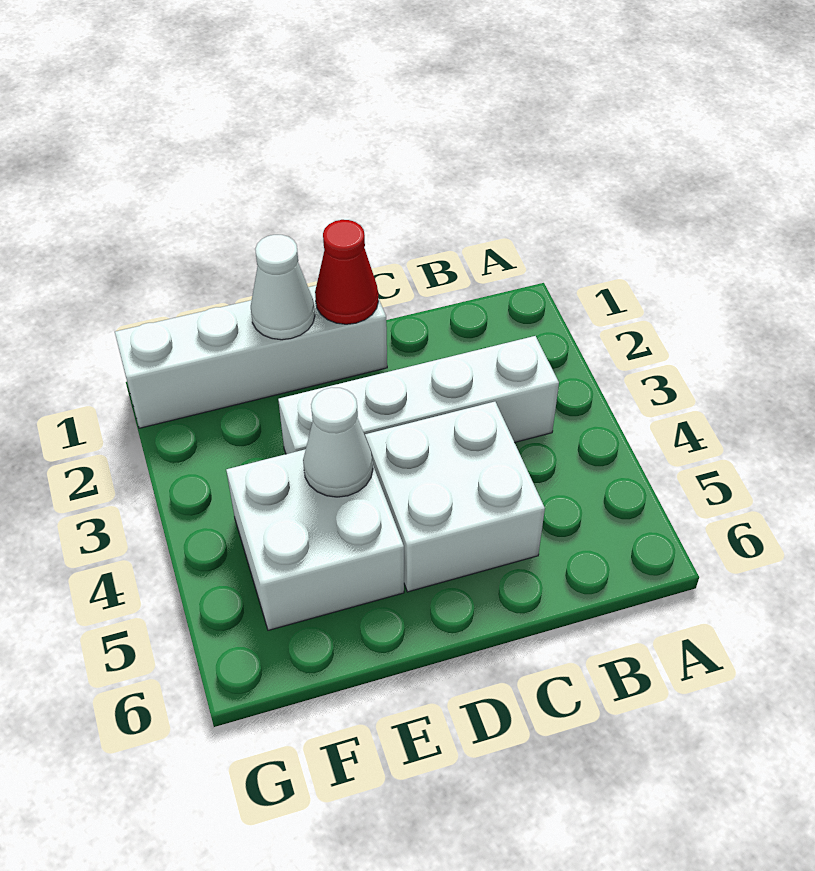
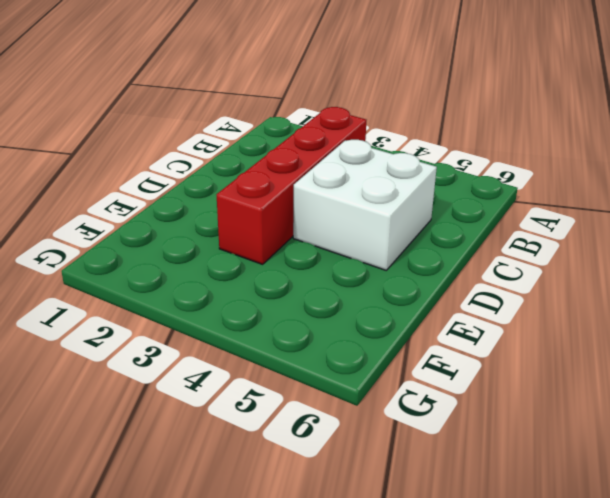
red brick B3:E3 level 1 -> white brick B3:E3 level 1
none -> white brick D1:G1 level 1
none -> white brick E4:F5 level 1

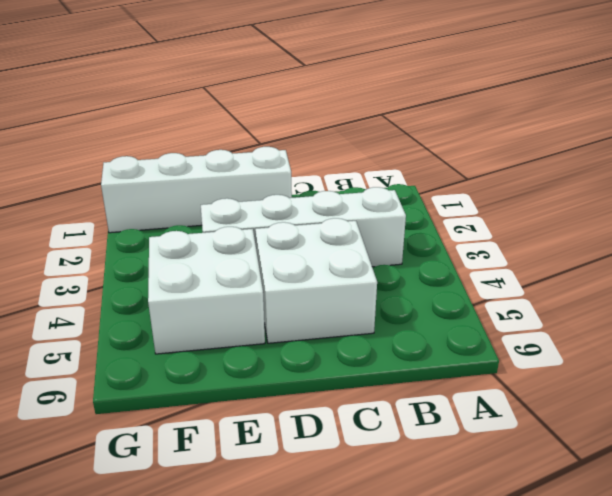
none -> red cone D1 level 2
none -> white cone E1 level 2

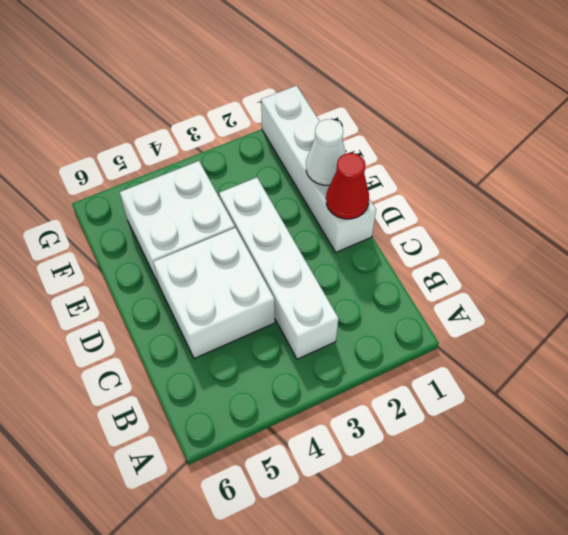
none -> white cone E4 level 2

